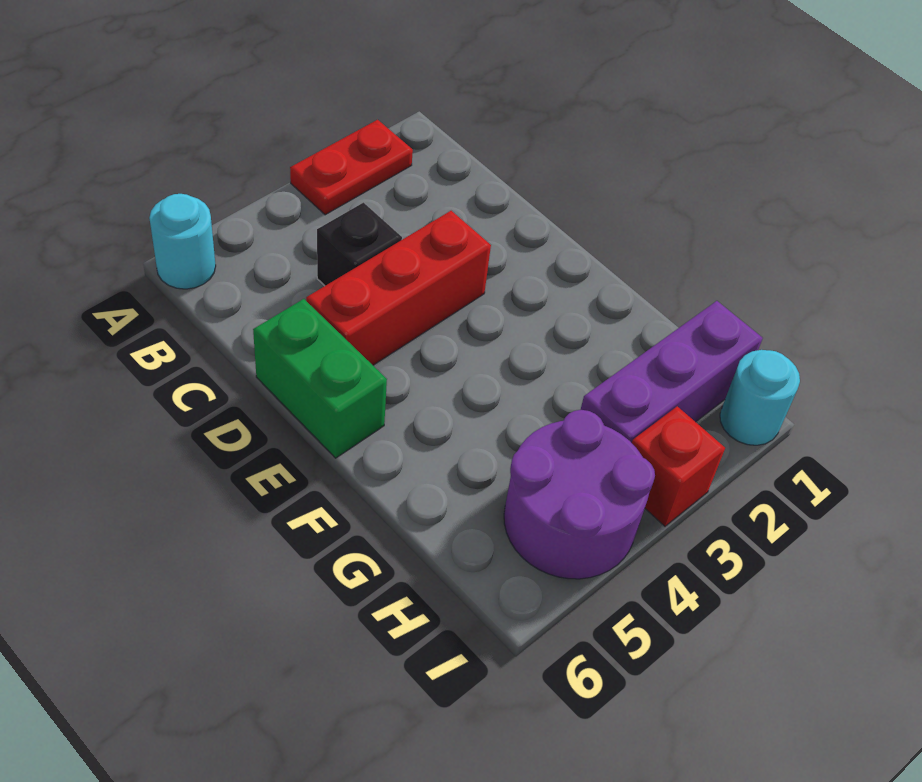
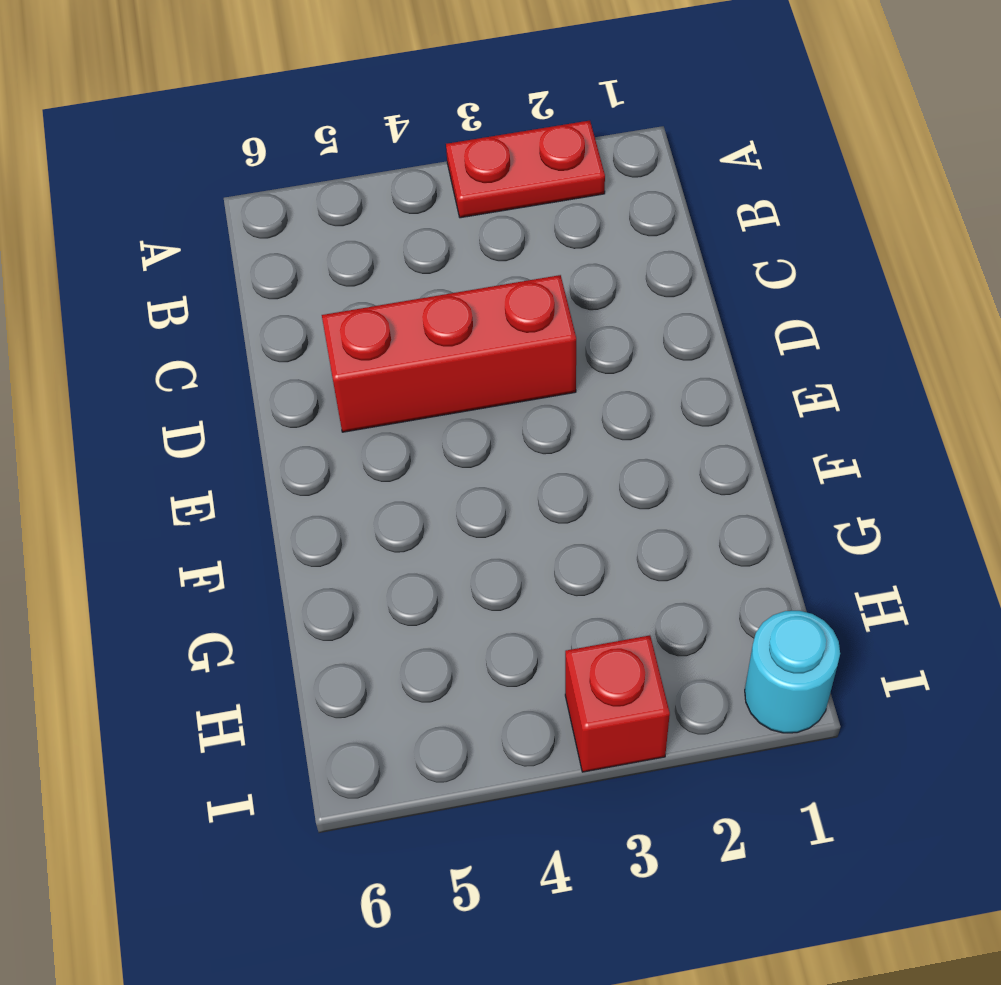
none -> cyan round brick A6 level 1
none -> black brick C4 level 1

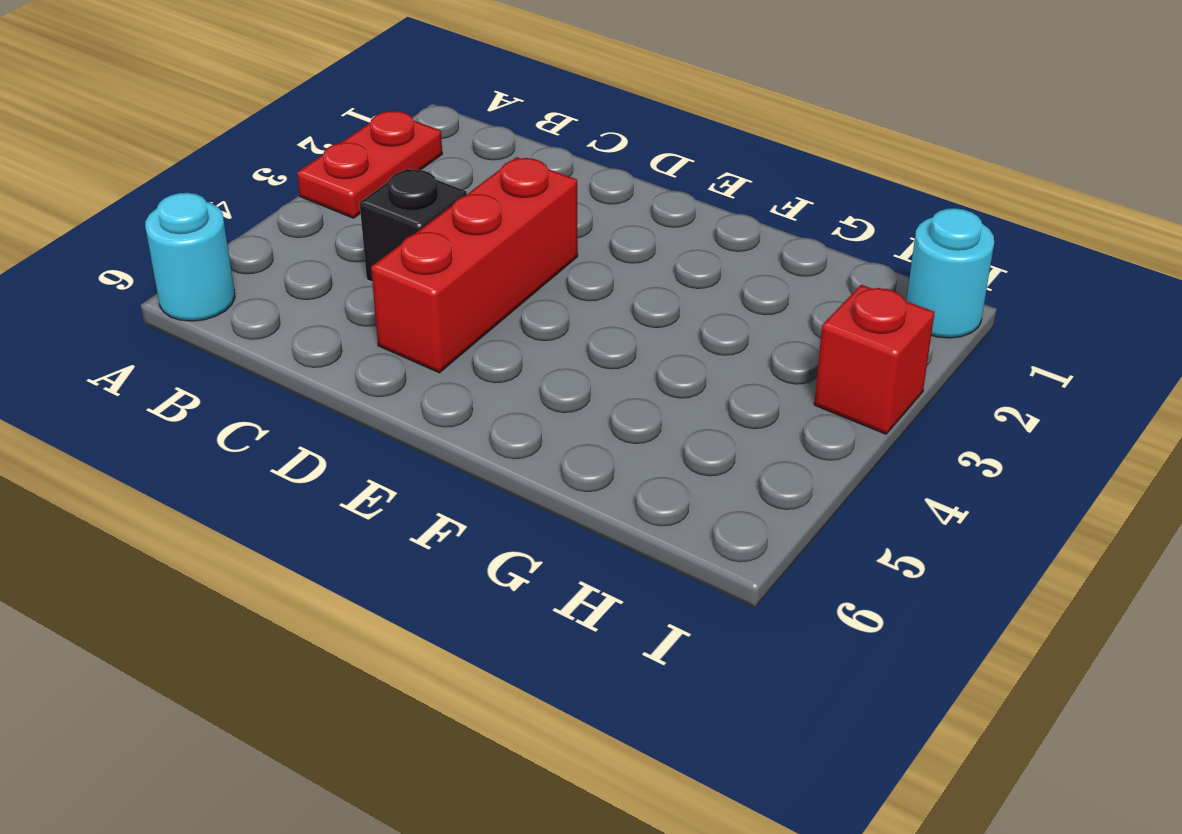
none -> green brick D6:E6 level 1
none -> purple brick H1:H3 level 1

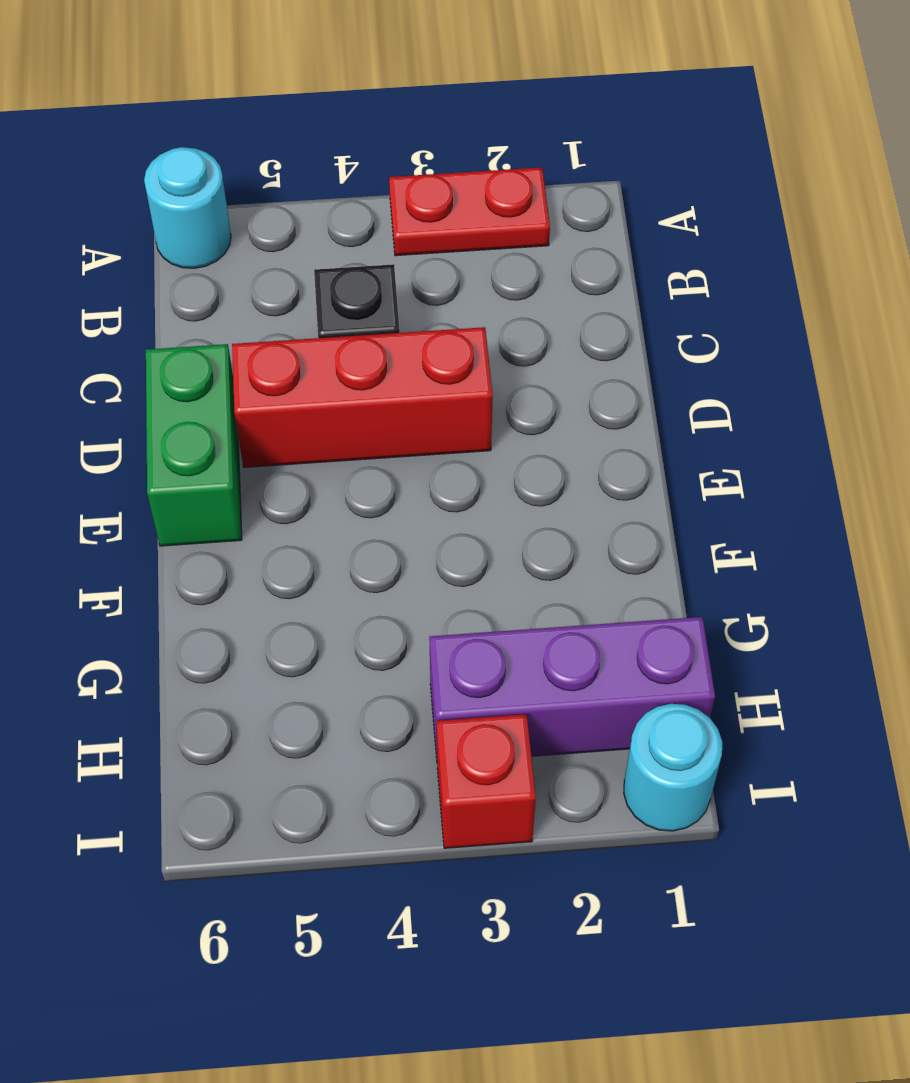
none -> purple round brick H4:I5 level 1

